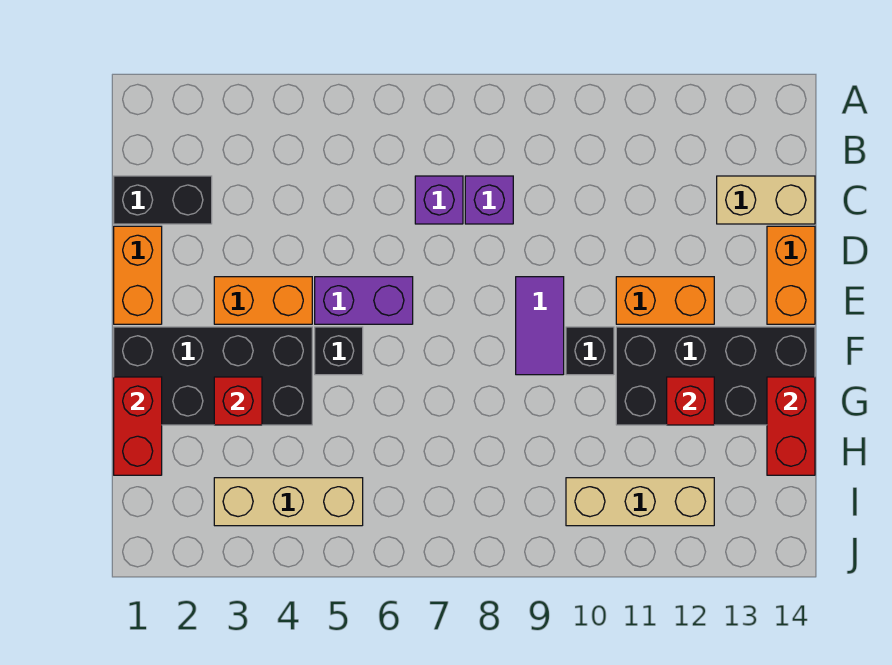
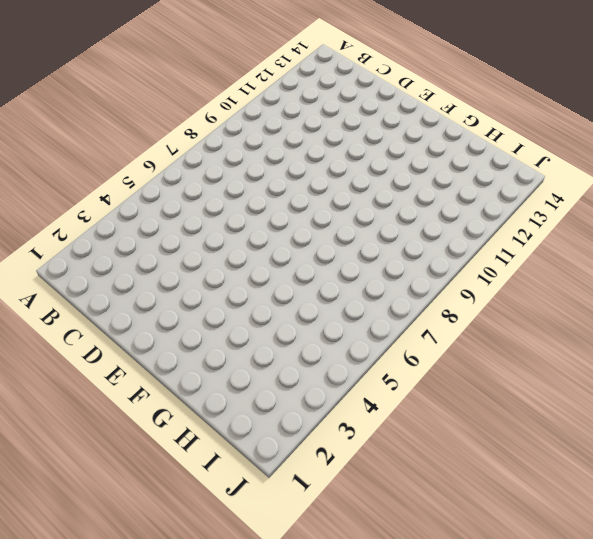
none -> black brick C1:C2 level 1
none -> purple brick C7 level 1
none -> purple brick C8 level 1

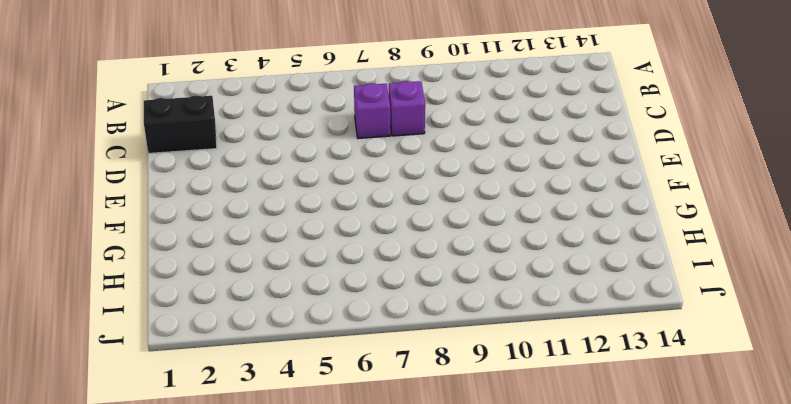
none -> tan brick C13:C14 level 1
none -> orange brick D1:E1 level 1
none -> orange brick D14:E14 level 1

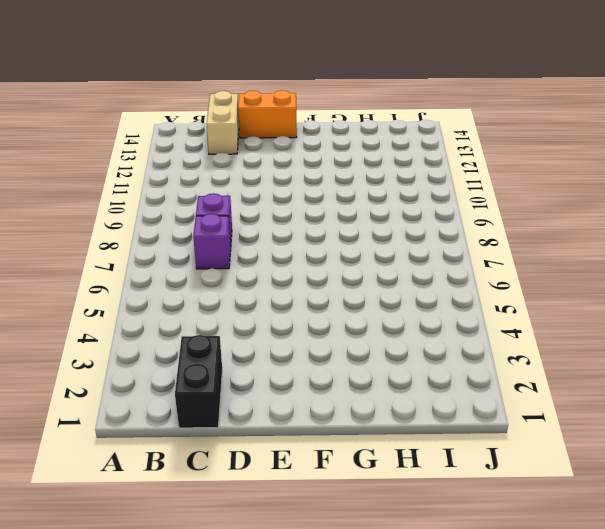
none -> orange brick D1:E1 level 1
none -> orange brick E3:E4 level 1
none -> purple brick E5:E6 level 1

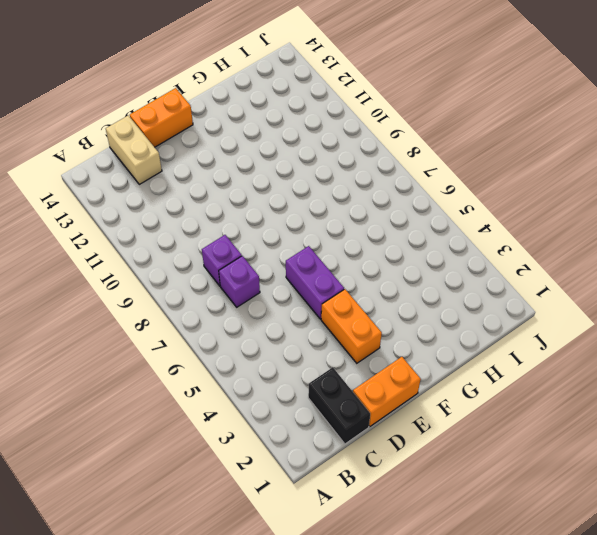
none -> purple tile E9:F9 level 1
none -> orange brick E11:E12 level 1
none -> black brick F1:G4 level 1

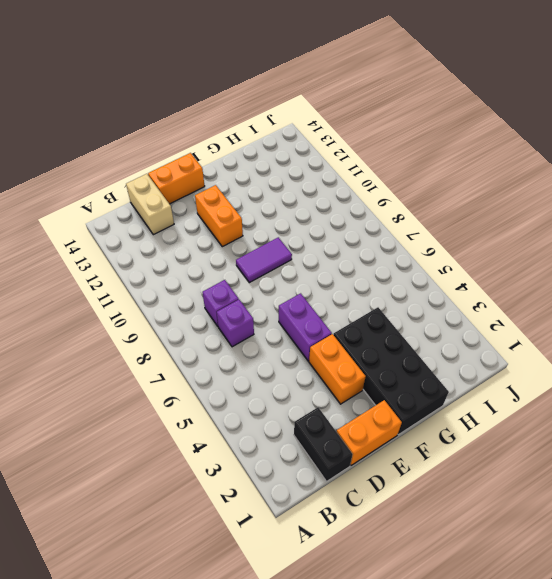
none -> black brick F5 level 1
none -> black brick F10 level 1
none -> black brick F11:G14 level 1

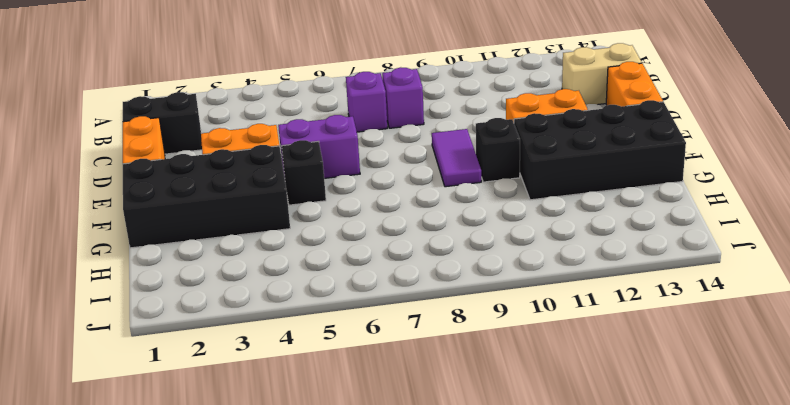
none -> tan brick I3:I5 level 1
none -> tan brick I10:I12 level 1
none -> red brick G1:H1 level 2

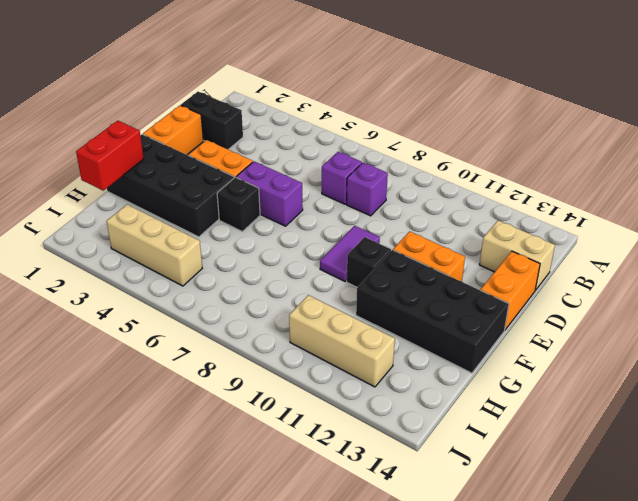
none -> red brick G3 level 2
none -> red brick G12 level 2
none -> red brick G14:H14 level 2

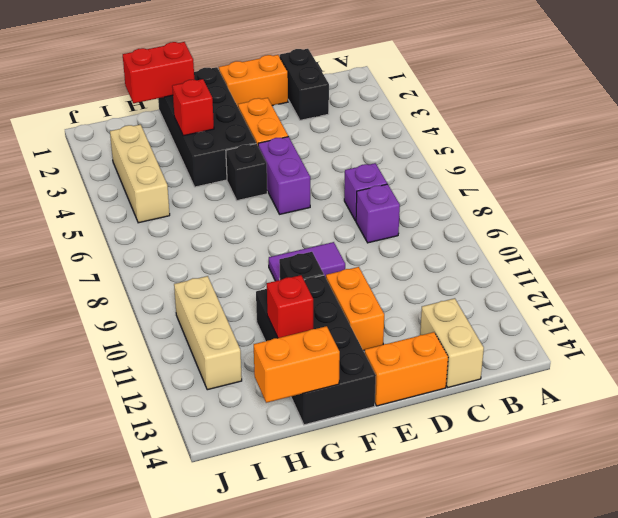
orange brick G14:H14 level 2 -> red brick G14:H14 level 2

